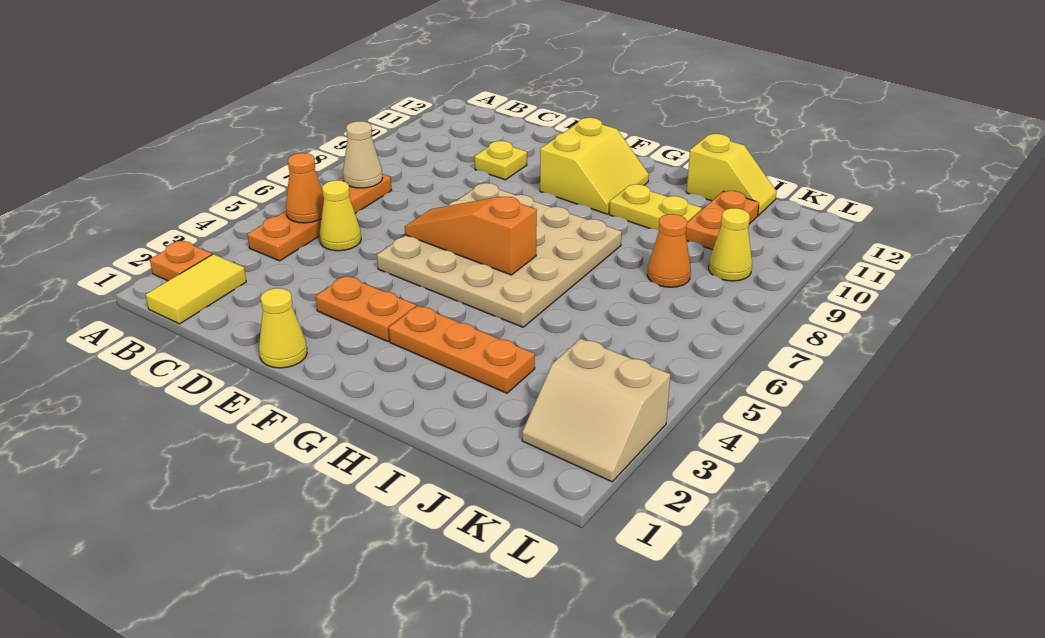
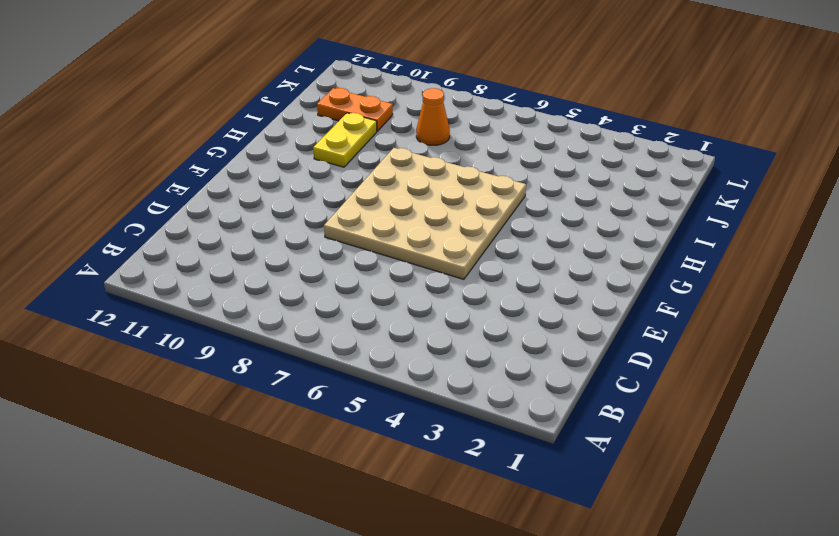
none -> orange plate A2 level 1
none -> yellow tile B1:B2 level 1
none -> orange plate B4:B7 level 1

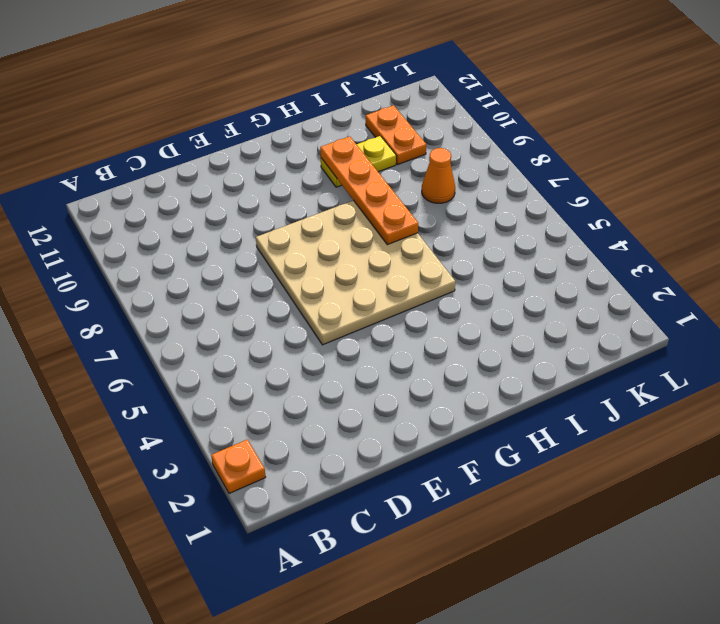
orange plate H7:H10 level 2 -> orange plate B4:B7 level 1
none -> yellow tile B1:B2 level 1
none -> yellow cone C5 level 1
none -> yellow plate D10 level 1

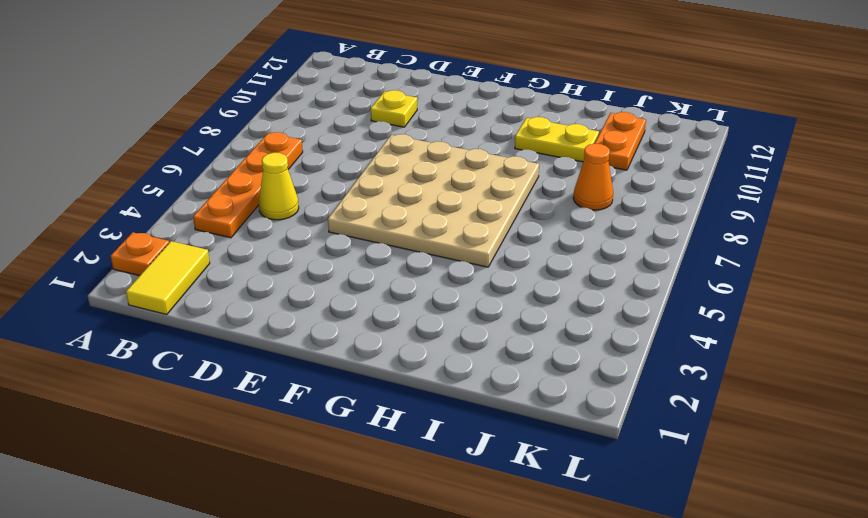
none -> yellow cone E1 level 1
none -> orange plate E3:F3 level 1
none -> yellow slope F10:G11 level 1 top F

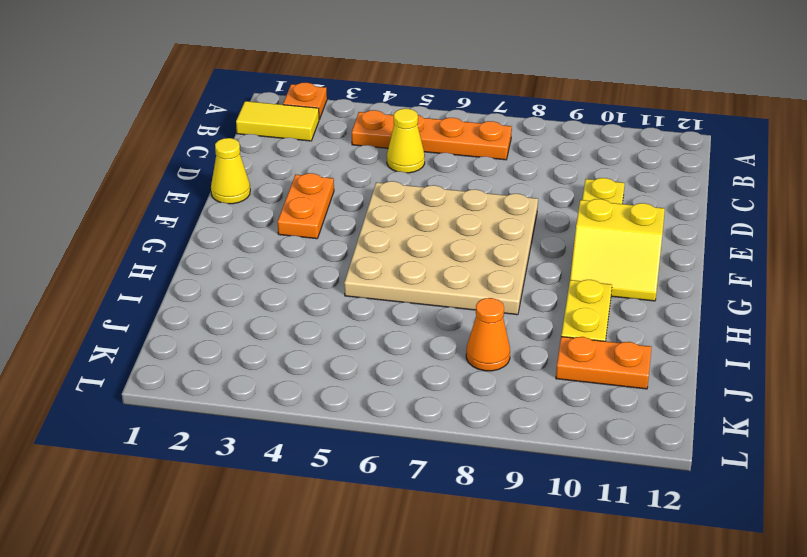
none -> orange plate G3:I3 level 1
none -> yellow slope I12:J12 level 1 top I
none -> tan slope K2:L3 level 1 top 3

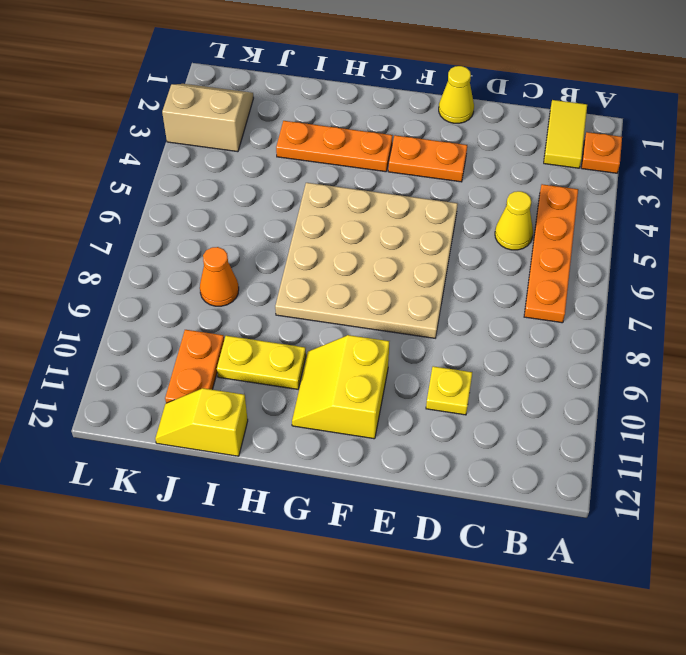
none -> yellow cone K9 level 1
none -> orange cone B5 level 2
none -> tan cone B7 level 2

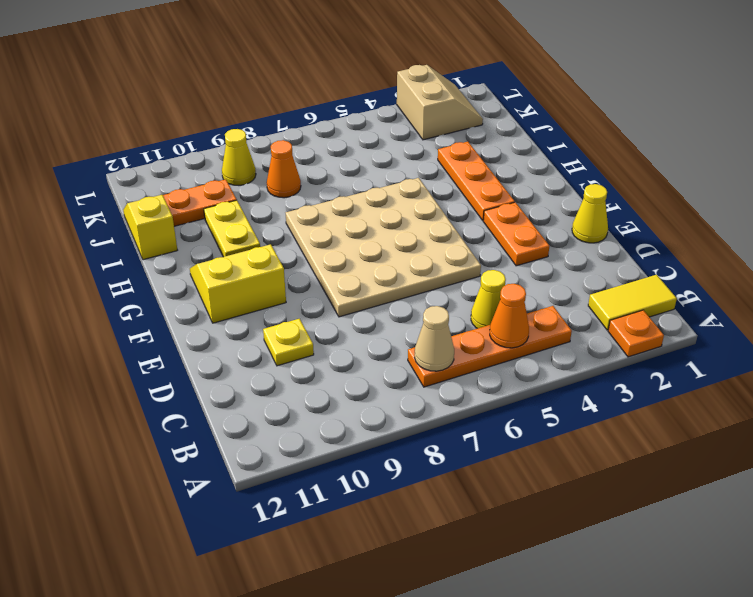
none -> orange slope E6:G6 level 2 top G

